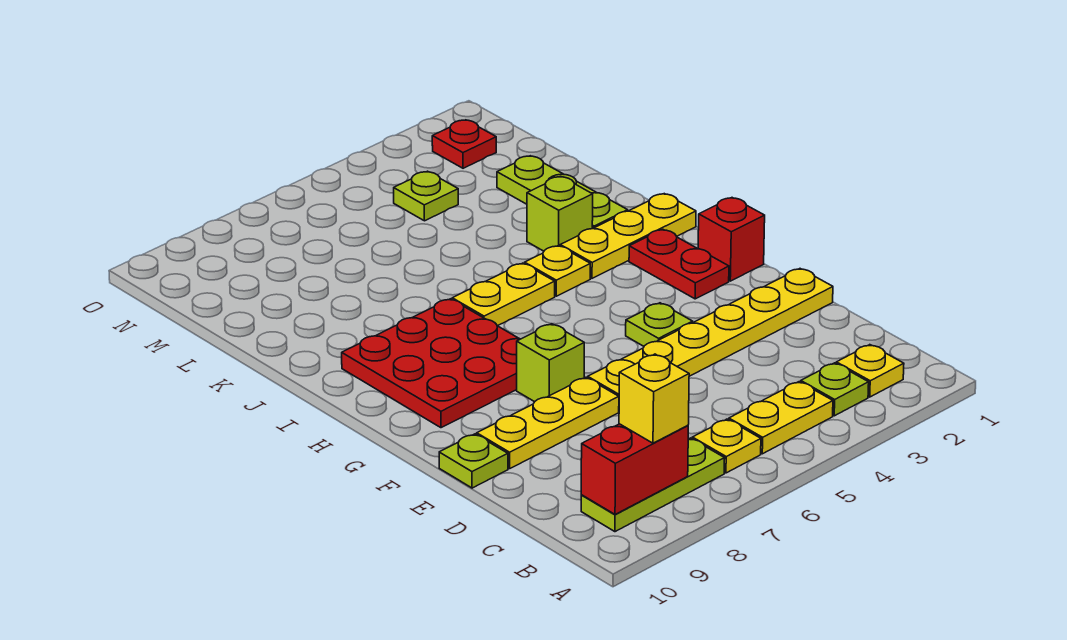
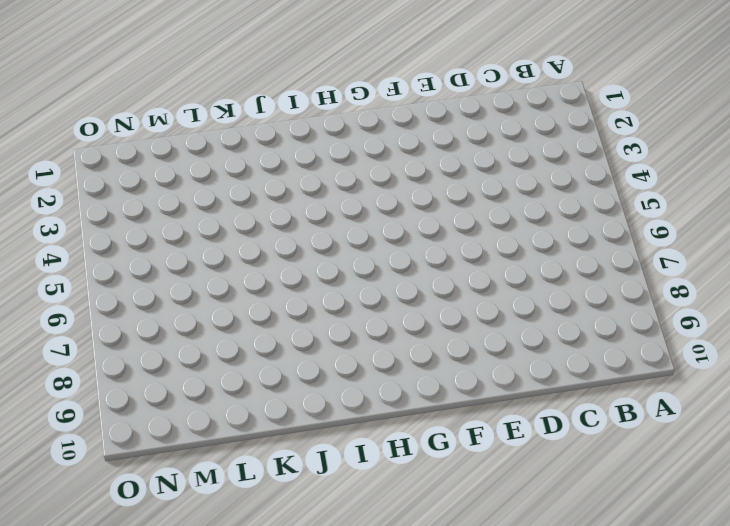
none -> yellow plate B2 level 1
none -> lime plate B3 level 1
none -> yellow plate B4:B5 level 1

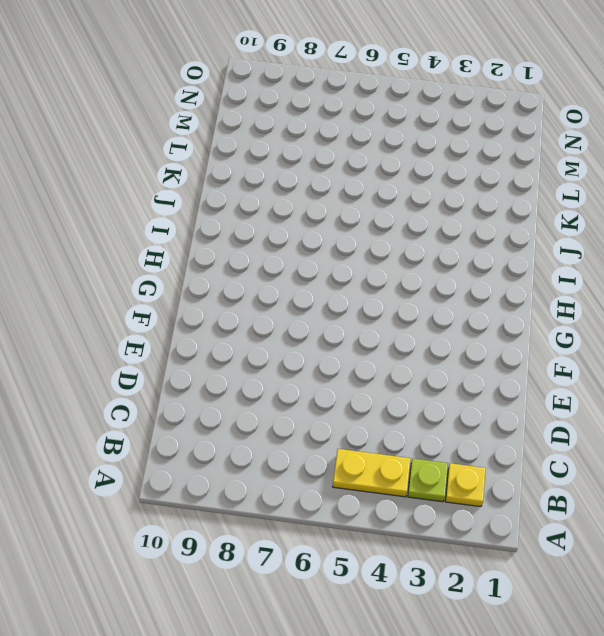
none -> yellow plate B6 level 1
none -> lime plate B7:B9 level 1
none -> yellow plate E1:E6 level 1

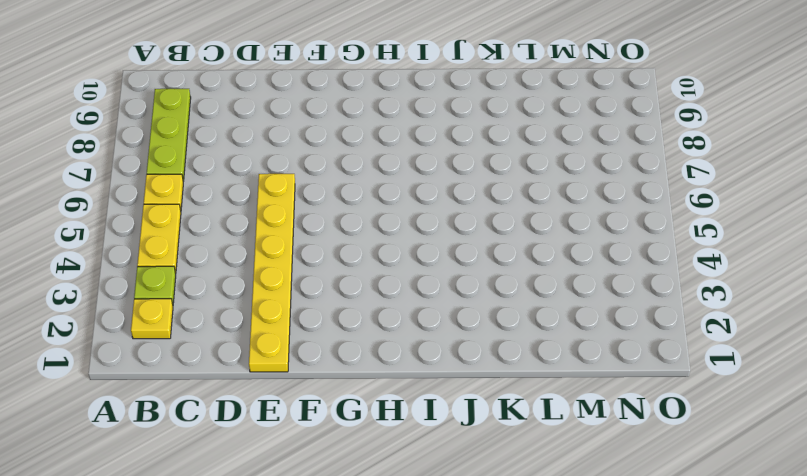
none -> yellow plate E7:E9 level 1
none -> lime plate E10 level 1
none -> lime plate F4 level 1

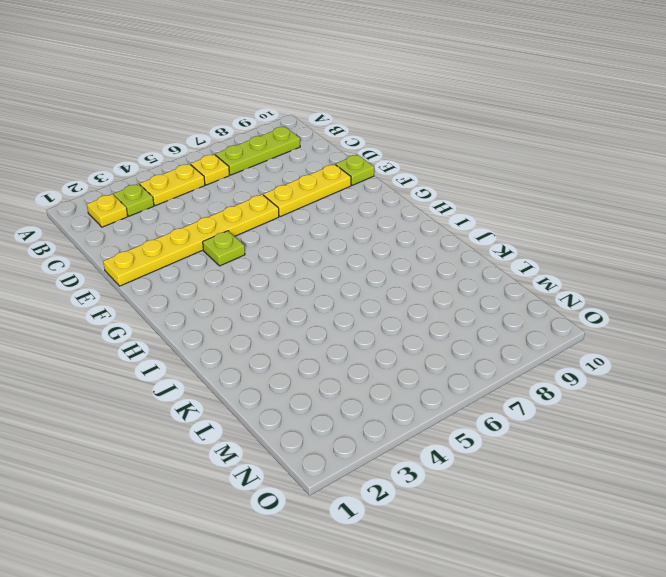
none -> lime brick F7 level 1
none -> red brick G1 level 1
none -> red plate G2:H2 level 1

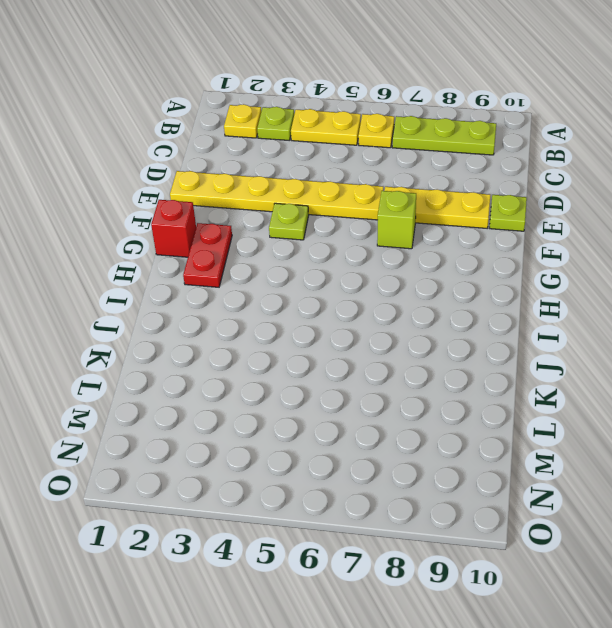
none -> red plate G7:I9 level 1
none -> yellow plate I1:I3 level 1
none -> yellow plate I4 level 1

